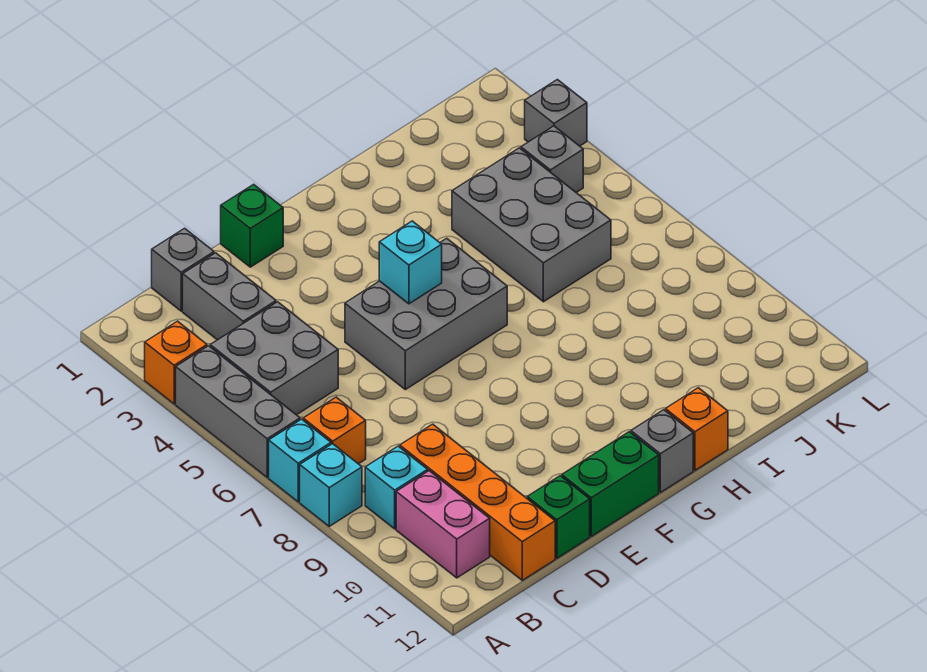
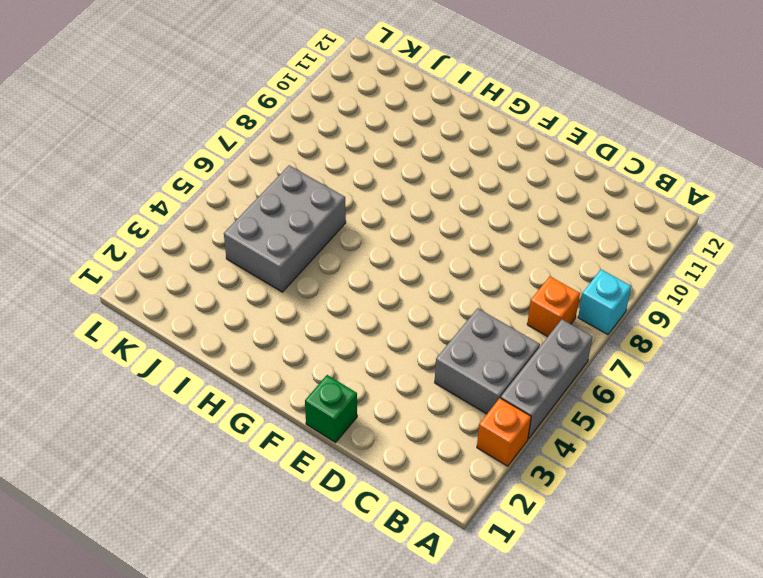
none -> cyan brick A7 level 1
none -> cyan brick B9 level 1
none -> pink brick B10:B11 level 1

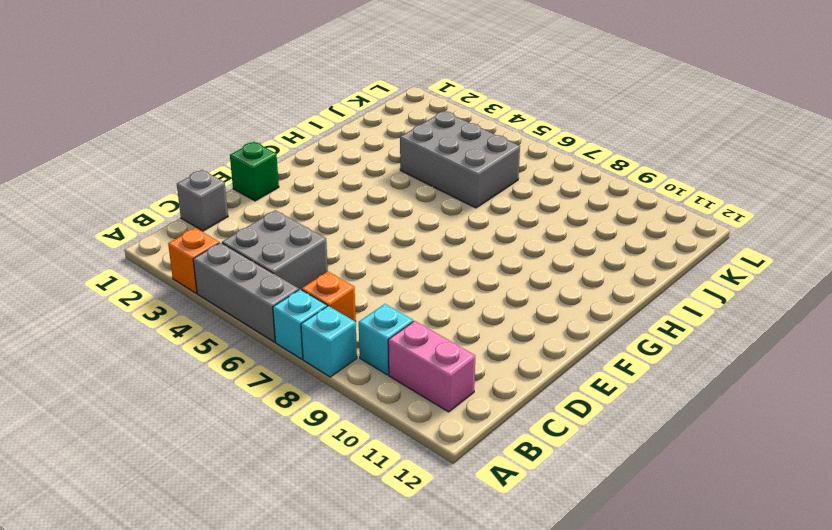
none -> grey brick C2:C3 level 1
none -> orange brick C9:C12 level 1
none -> green brick D12 level 1

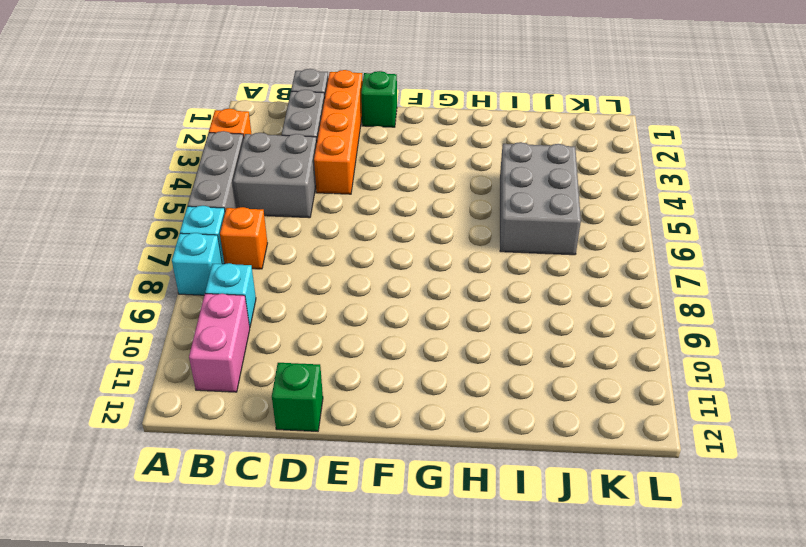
orange brick D1:D4 level 1 -> orange brick C9:C12 level 1
none -> grey brick E5:G6 level 1
none -> green brick E12:F12 level 1
none -> grey brick G12 level 1

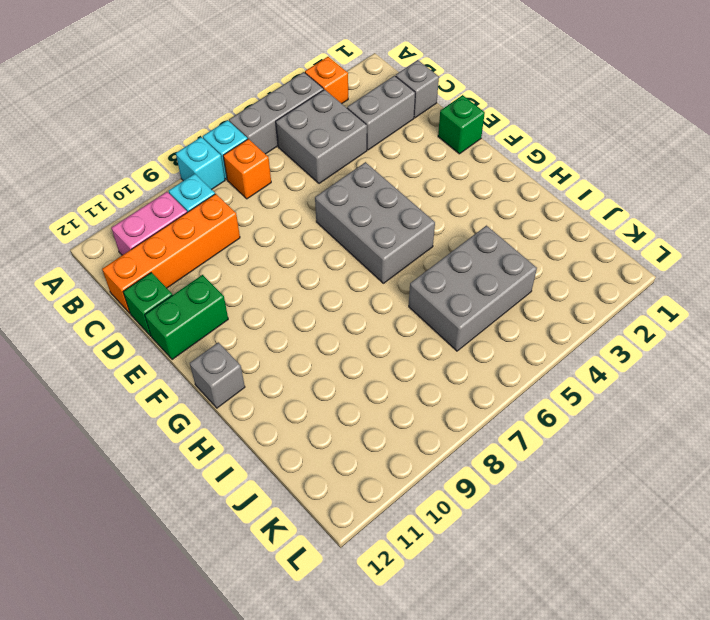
green brick E11:E12 level 1 -> green brick E12:F12 level 1
none -> orange brick H12 level 1
none -> grey brick K4 level 1
none -> grey brick L3 level 1

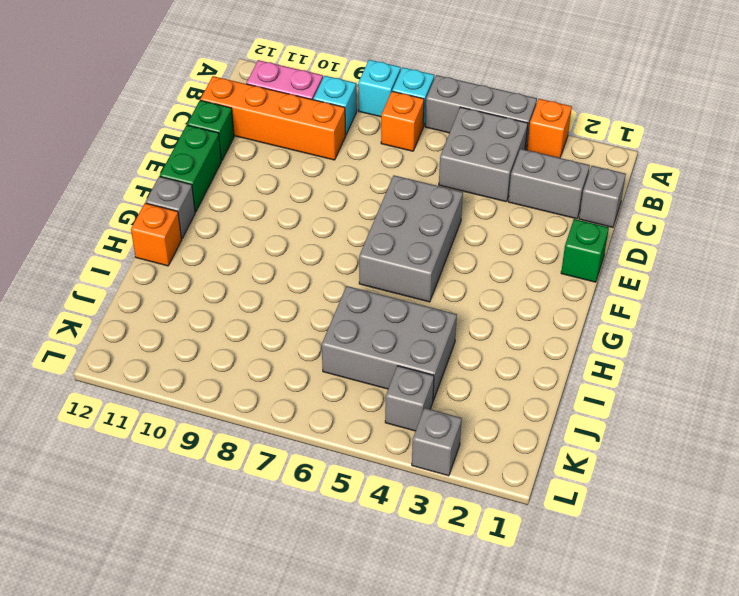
none -> cyan brick F5 level 2

